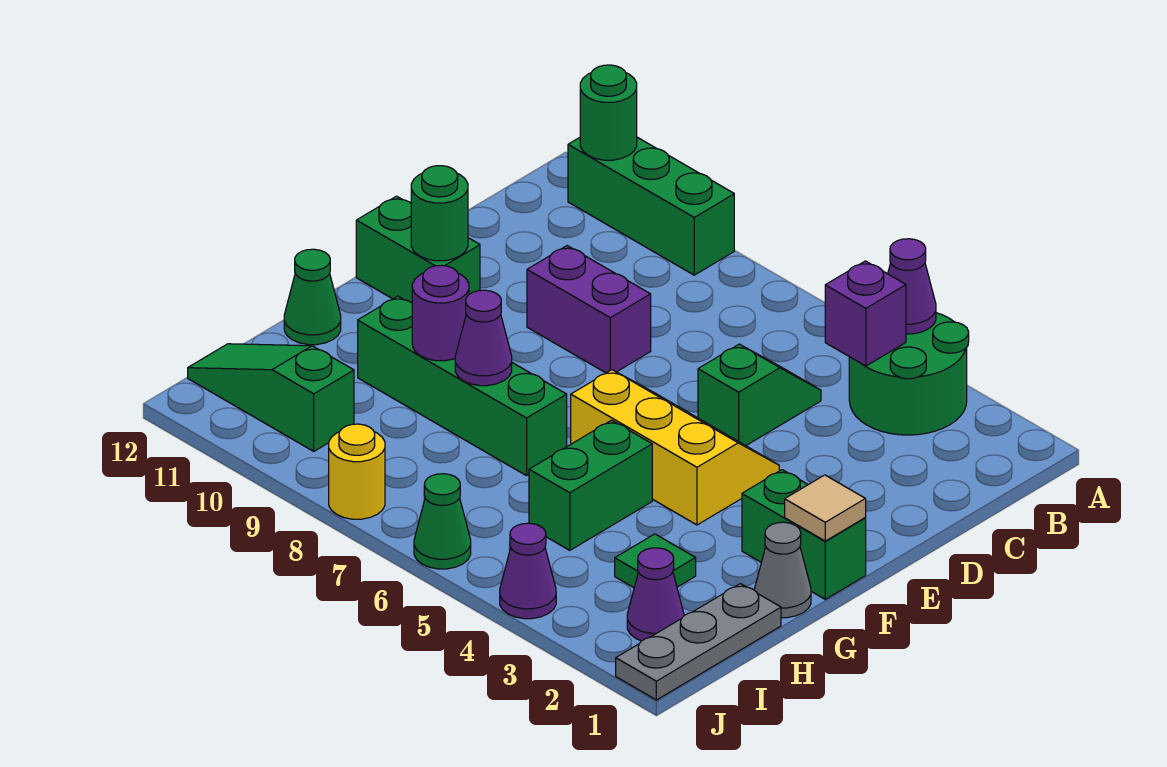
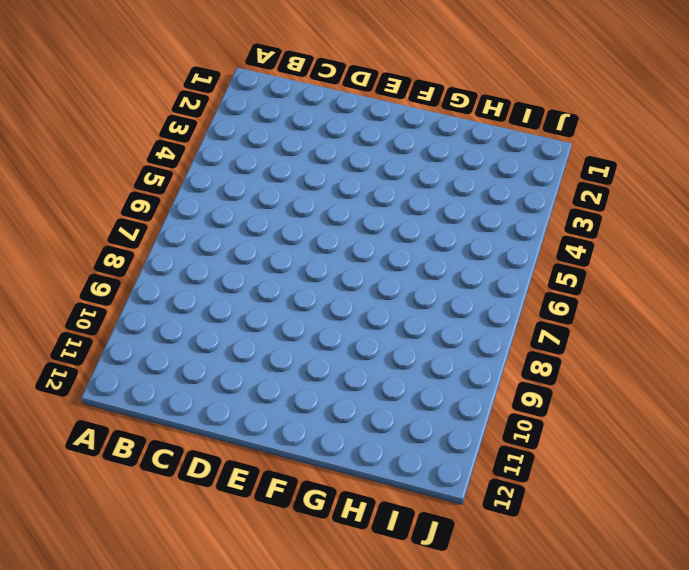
none -> green round brick A3:B4 level 1
none -> green brick A9:A11 level 1
none -> green slope C5:D5 level 1 top D

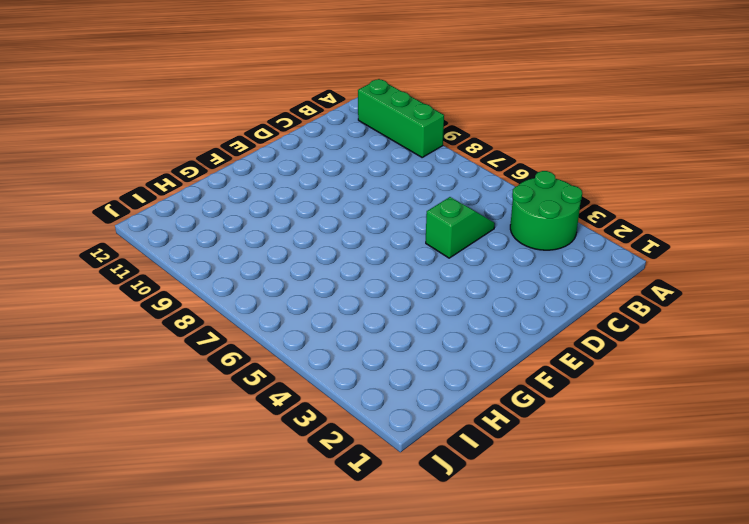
none -> purple brick D8:D9 level 1
none -> yellow slope E4:F6 level 1 top F
none -> green brick E11:E12 level 1

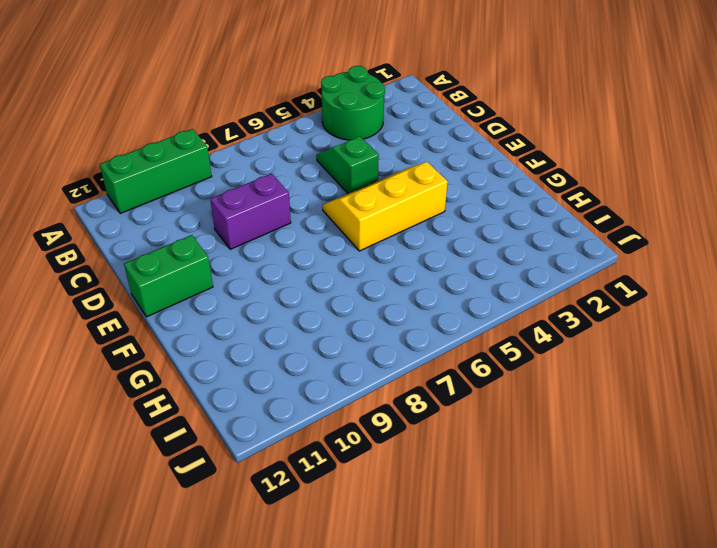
none -> green brick F1:F2 level 1
none -> grey cone G1 level 1
none -> green brick G5:H5 level 1

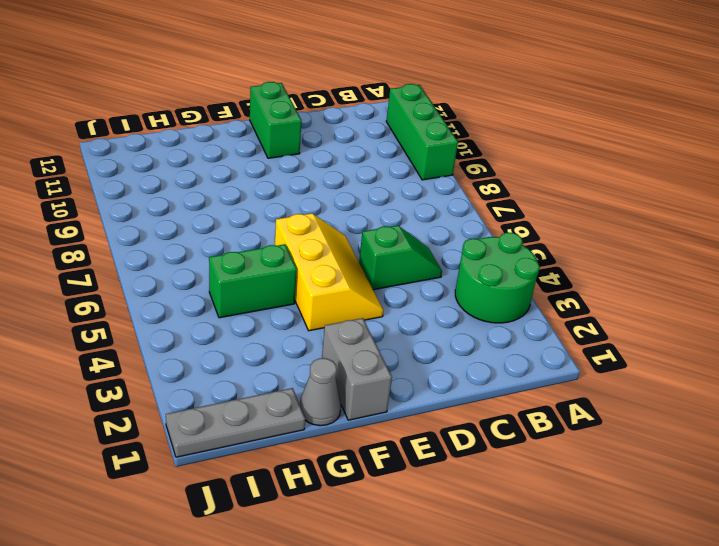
grey brick F1:F2 level 1 -> green brick F1:F2 level 1
none -> purple brick D8:D9 level 1
none -> green brick G7:G10 level 1
none -> green cone G12 level 1

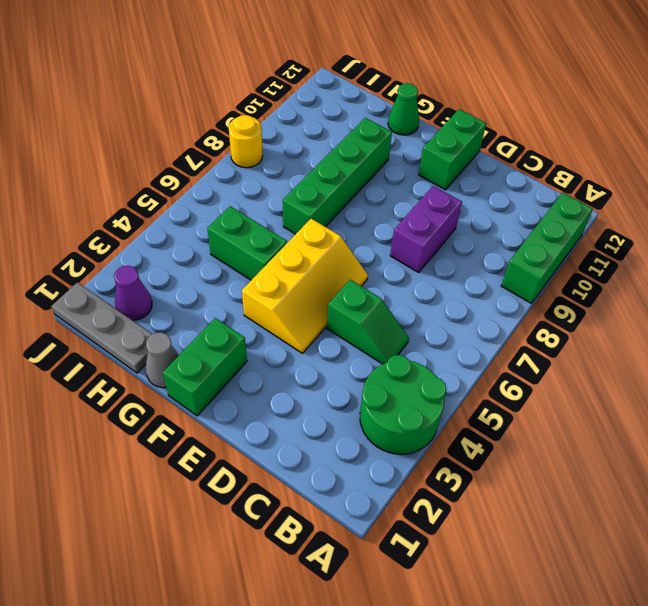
none -> green tile H3 level 1
none -> green slope I10:I12 level 1 top 10
none -> purple cone J4 level 1

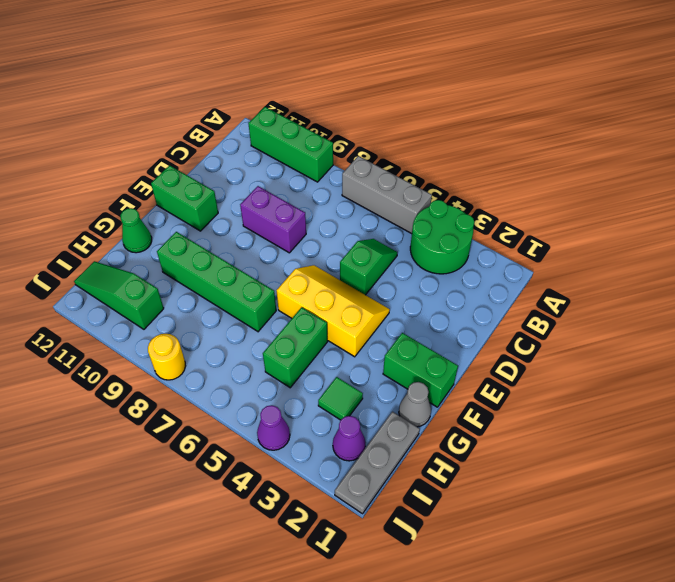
grey brick A5:A7 level 1 -> none
none -> green cone J6 level 1
none -> purple cone A4 level 2
none -> green round brick A11 level 2

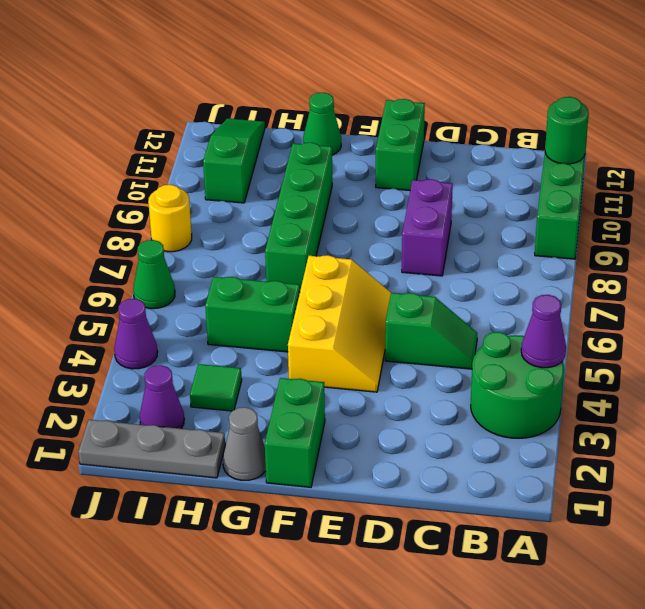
none -> purple brick B4 level 2
none -> green round brick E11 level 2
none -> tan tile F1 level 2

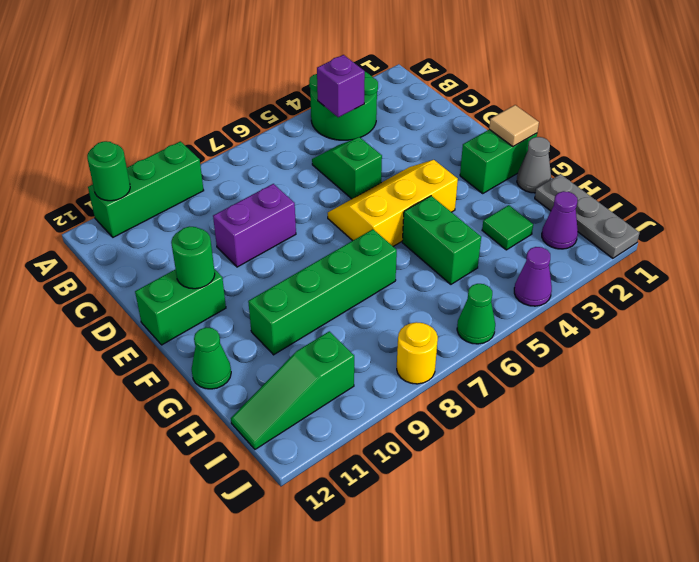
none -> purple cone A4 level 2
none -> purple cone G8 level 2
none -> purple round brick G9 level 2

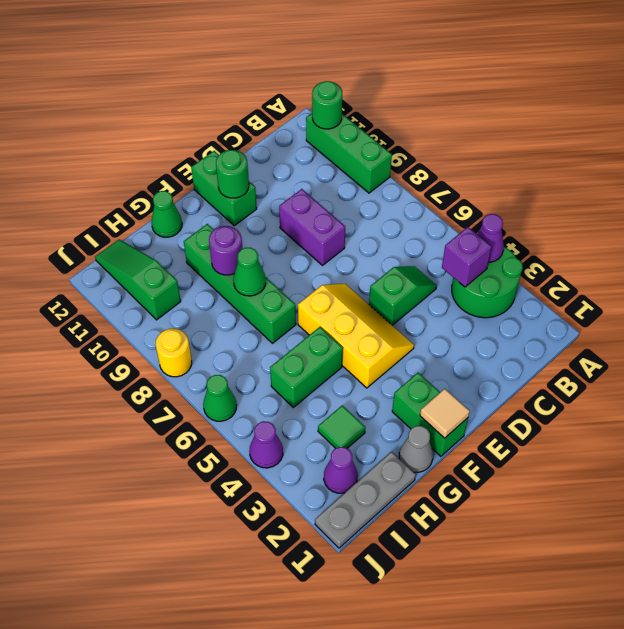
green cone G8 level 2 -> purple cone G8 level 2

